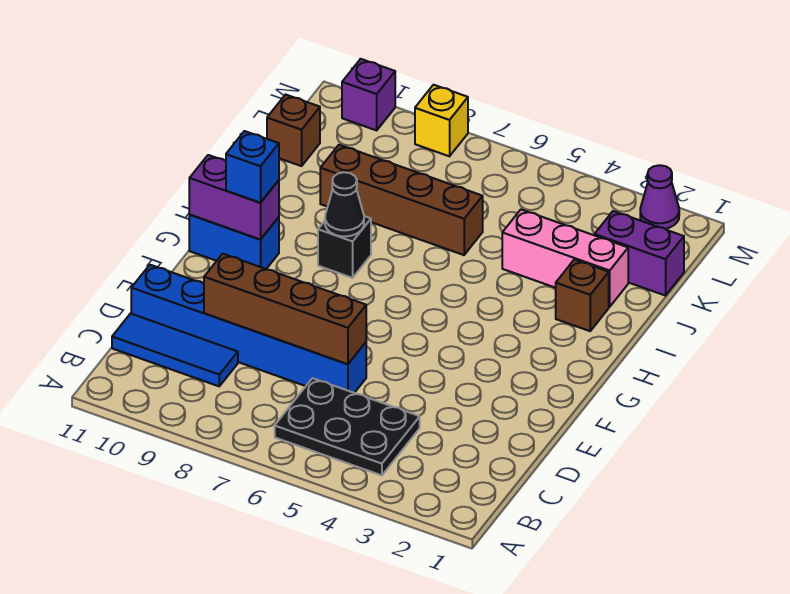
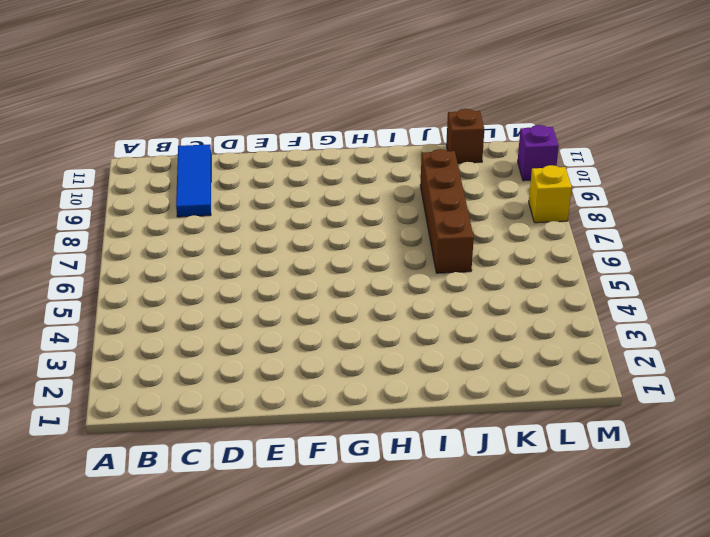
none -> black plate B4:C6 level 1
none -> blue brick D6:D11 level 1
none -> blue brick G10:G11 level 1

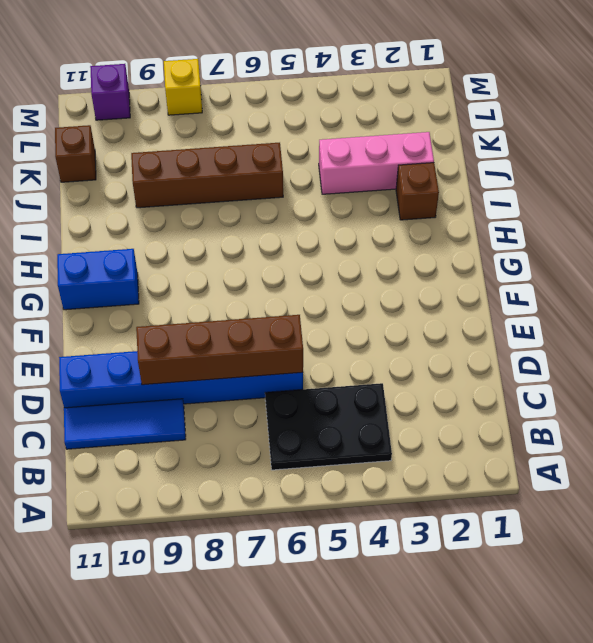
none -> black brick H8 level 1
none -> purple brick K1:K2 level 1
none -> purple cone M2 level 1

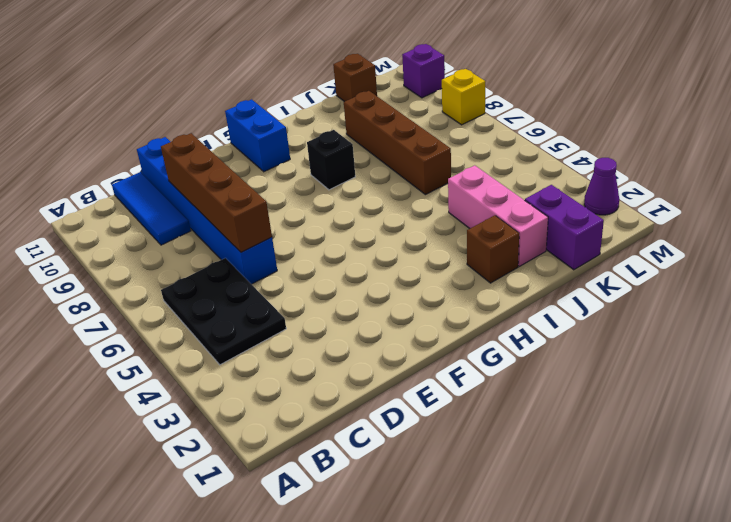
none -> purple brick G10:G11 level 2
none -> black cone H8 level 2
none -> blue brick G10 level 3

